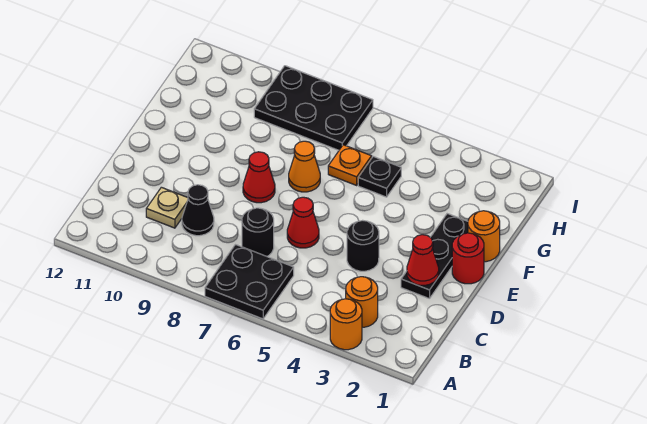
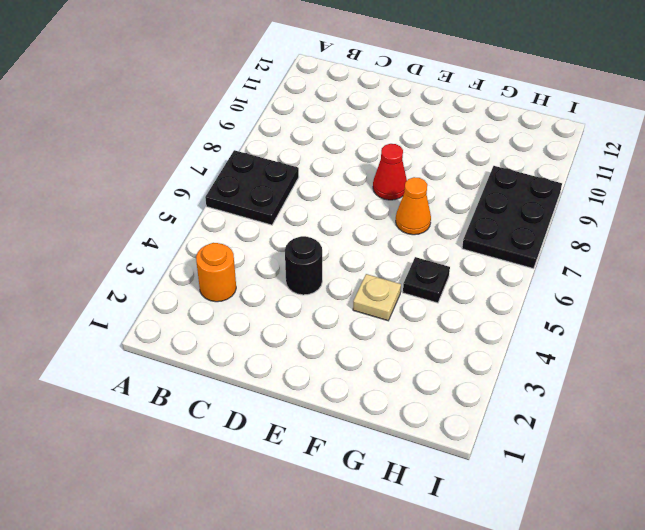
tan plate F4 level 1 -> tan plate C10 level 1
none -> orange round brick A3 level 1
none -> black round brick C7 level 1
none -> black cone C9 level 1

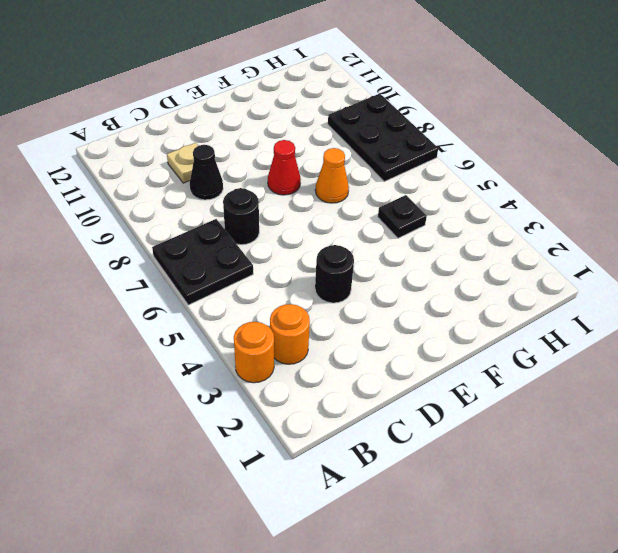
none -> black plate D2:F2 level 1
none -> red cone D6 level 1
none -> red round brick E1 level 1

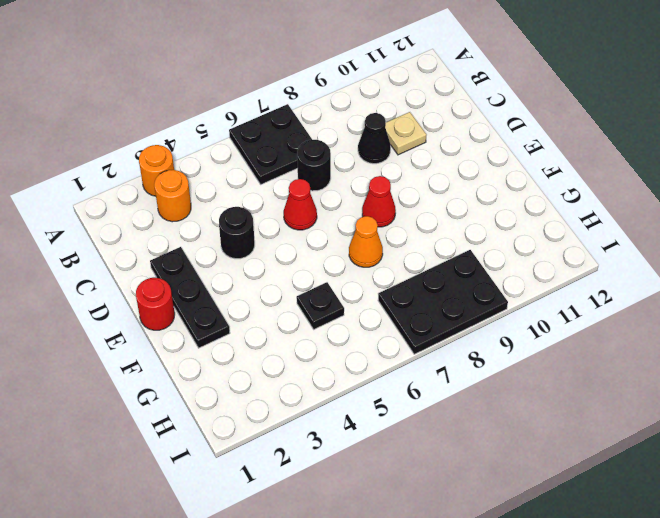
none -> orange round brick F1 level 1
none -> orange plate G6 level 1
none -> red cone D2 level 2

